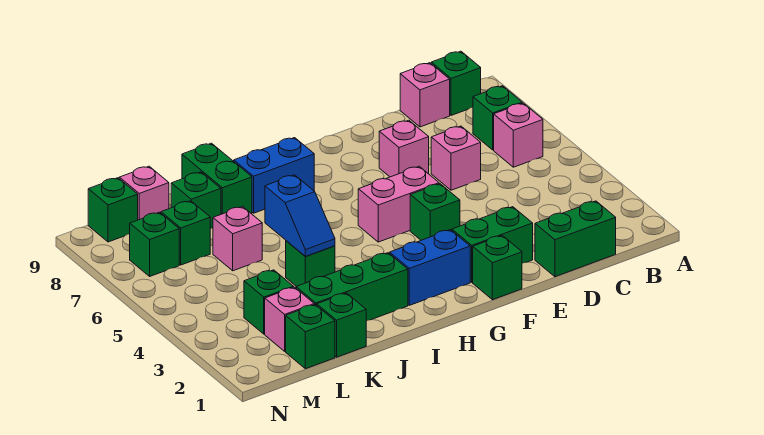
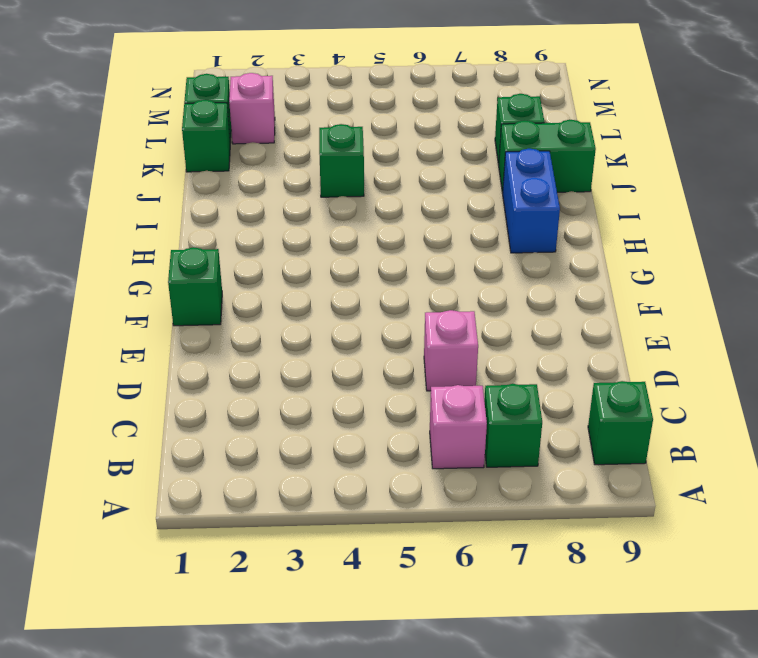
none -> green brick C1:D1 level 1
none -> pink brick C9 level 1
none -> green brick E2:F2 level 1

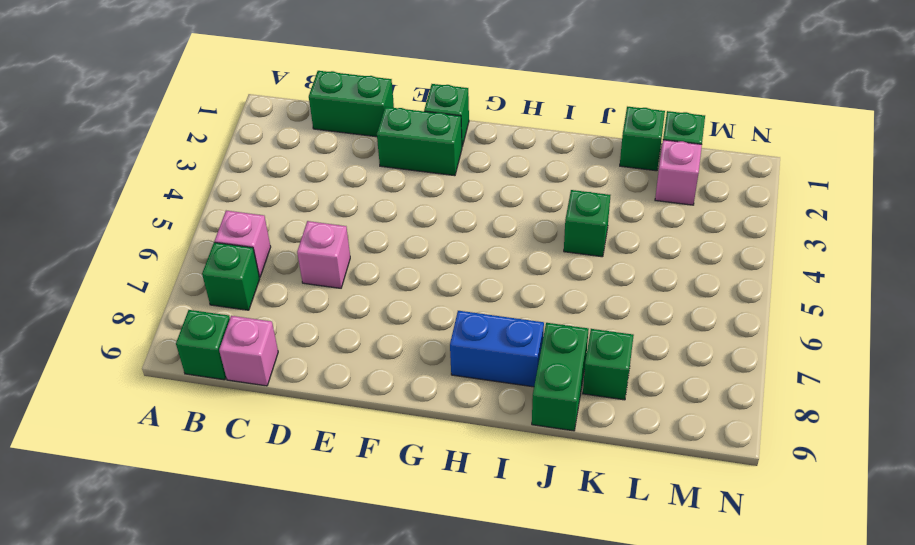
none -> pink brick E7 level 1
none -> green brick F4 level 1
none -> pink brick F5:G5 level 1

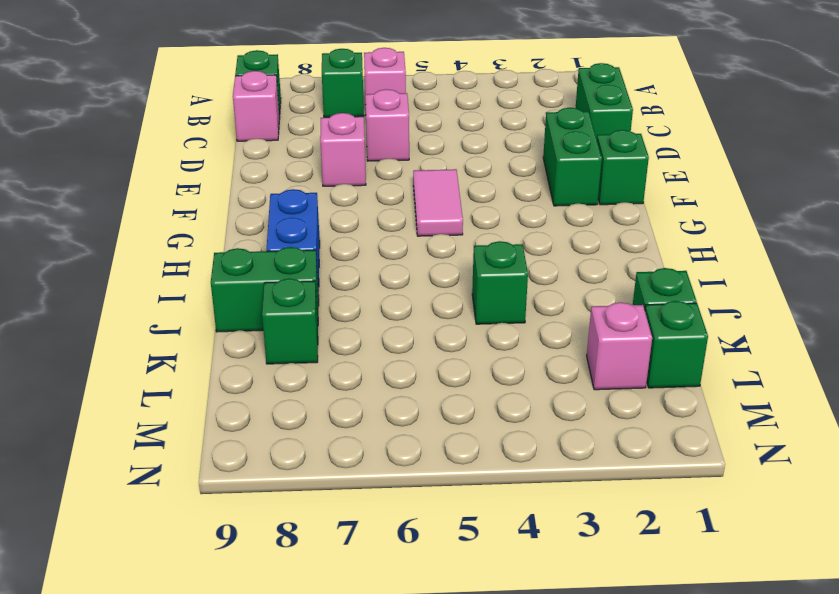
pink tile F5:G5 level 1 -> pink brick F5:G5 level 1
none -> green brick F4 level 1
none -> blue brick G2:H2 level 1
none -> green brick I2:K2 level 1

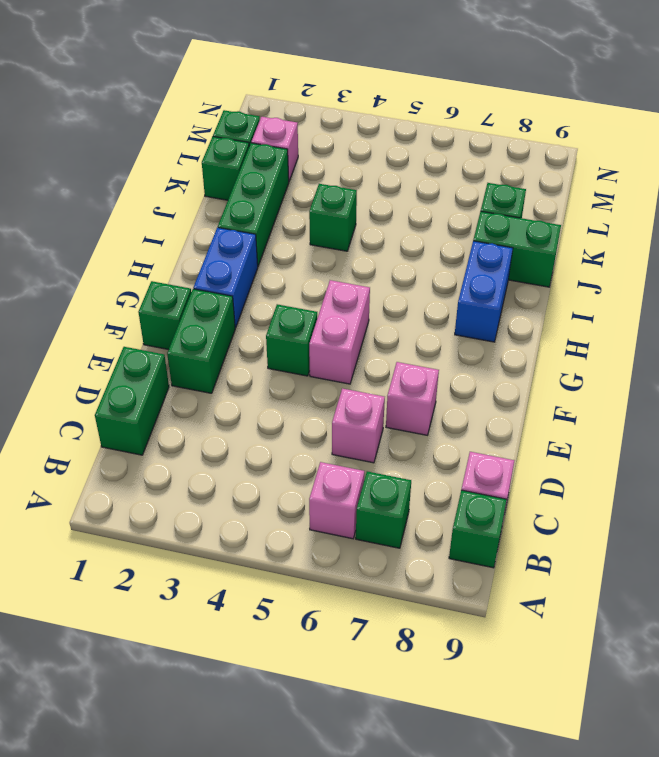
none -> pink brick K6 level 1
none -> green brick L3 level 1
none -> green brick L7 level 1

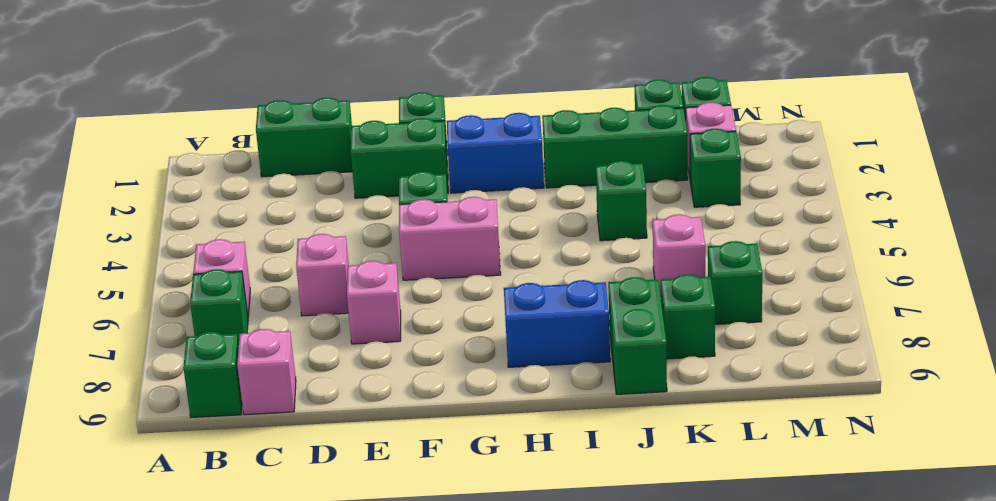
none -> pink brick L9 level 1
none -> green brick M7 level 1
none -> green brick M9 level 1

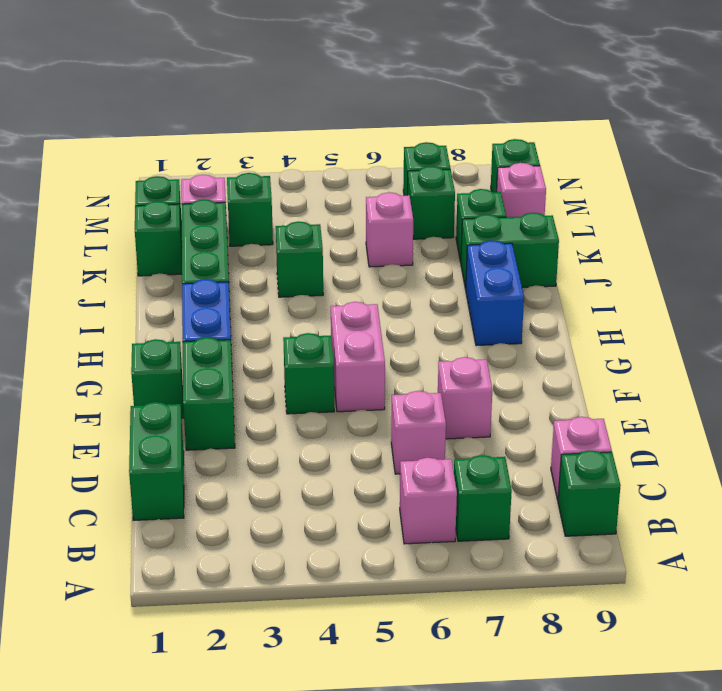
none -> blue slope J4:J5 level 2 top 5

